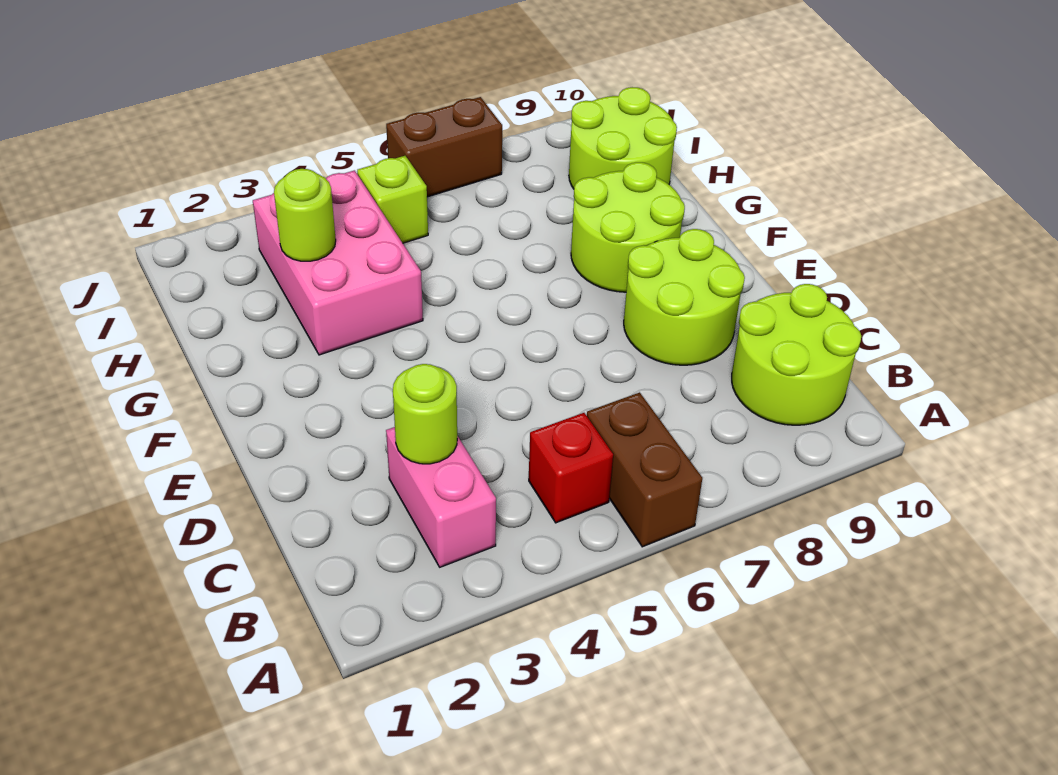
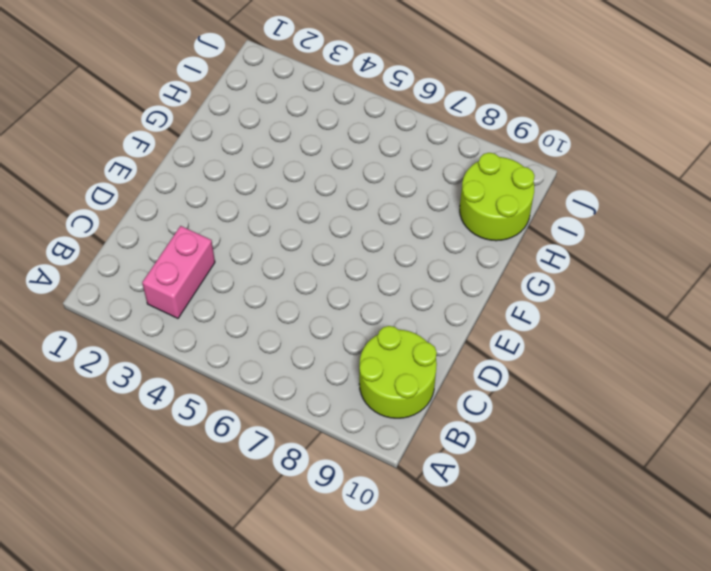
none -> brown brick A6:B6 level 1
none -> red brick B5 level 1
none -> lime round brick D8:E9 level 1

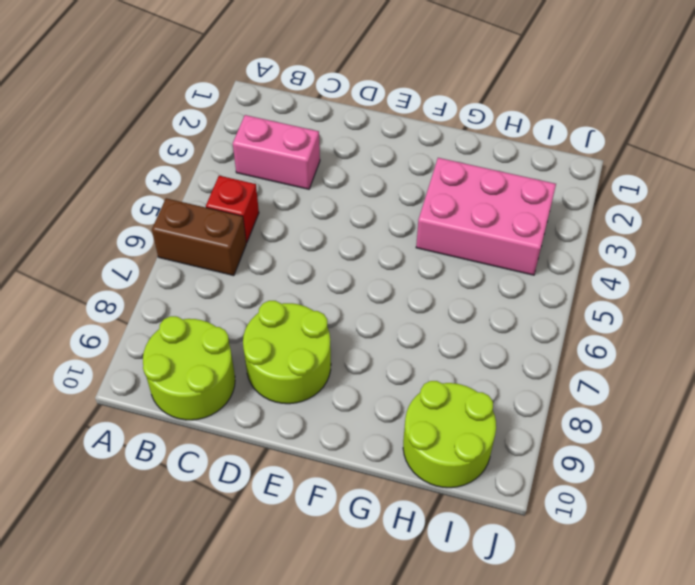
none -> lime round brick F8:G9 level 1
none -> lime brick I5 level 1
none -> brown brick J6:J7 level 1

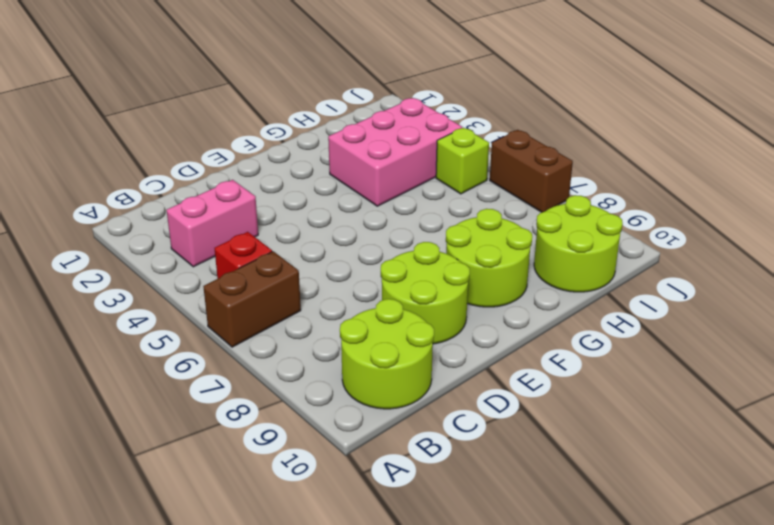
none -> lime round brick C3 level 2
none -> lime round brick H3 level 2

